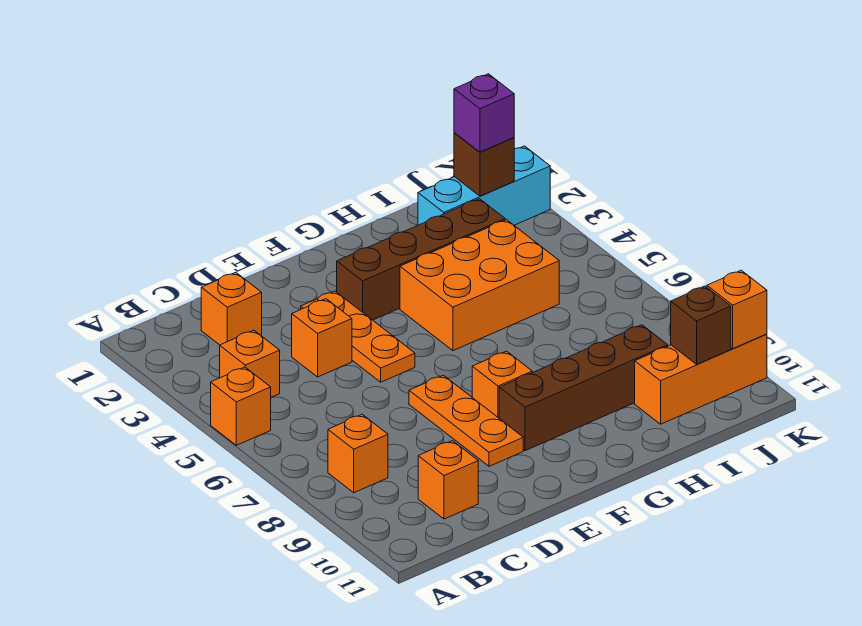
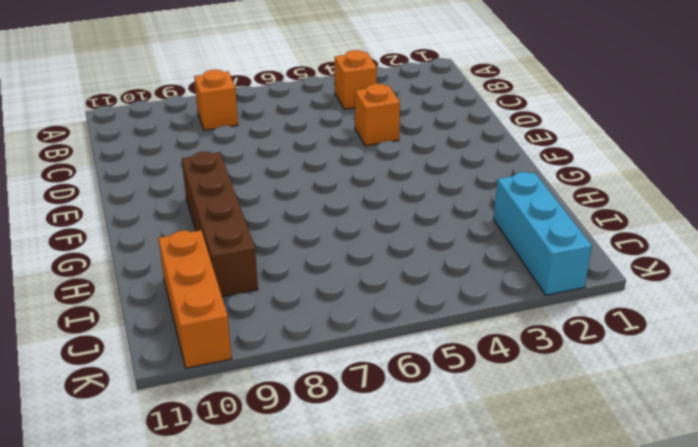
none -> orange brick A5 level 1
none -> orange brick C2 level 1
none -> orange brick C10 level 1

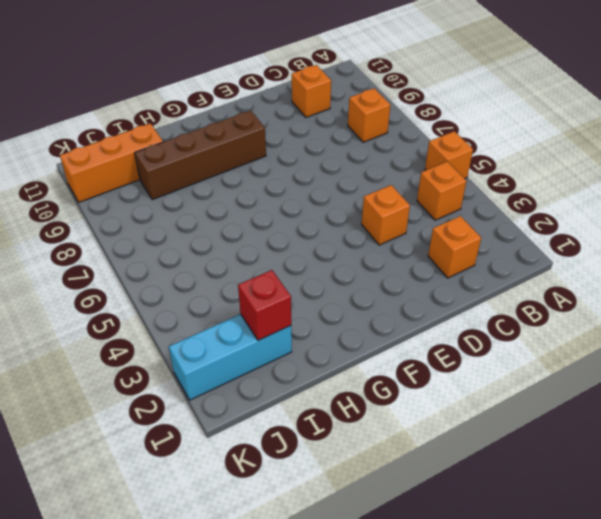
red brick I2 level 2 -> none
none -> orange plate E3:E5 level 1
none -> orange plate E7:E9 level 1
none -> brown brick F3:I3 level 1

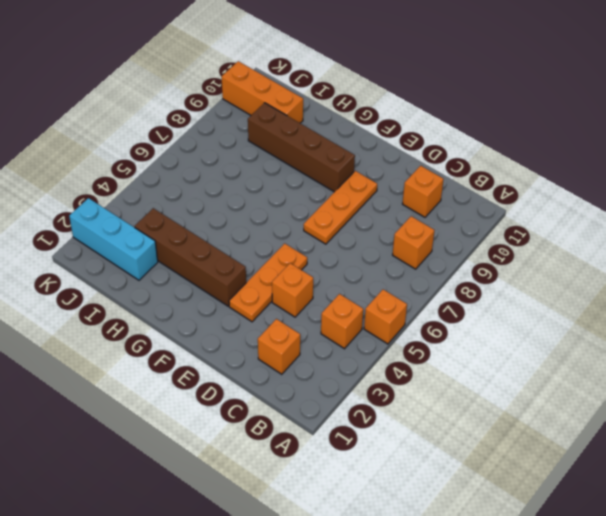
none -> orange brick F8 level 1
none -> orange brick G4:I5 level 1
none -> brown brick J2 level 2

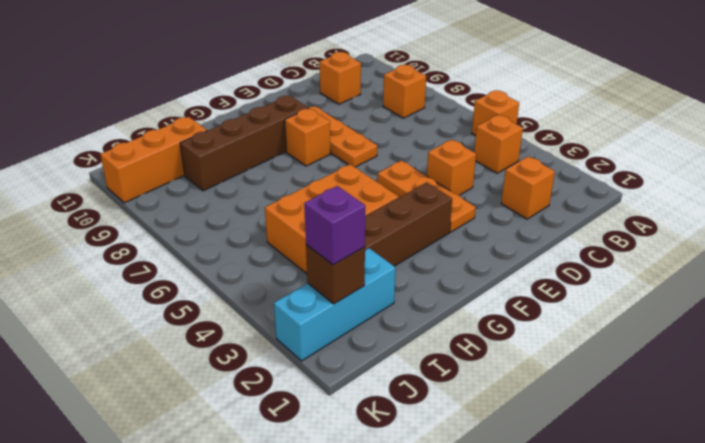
none -> brown brick J10 level 2
none -> orange brick K10 level 2

